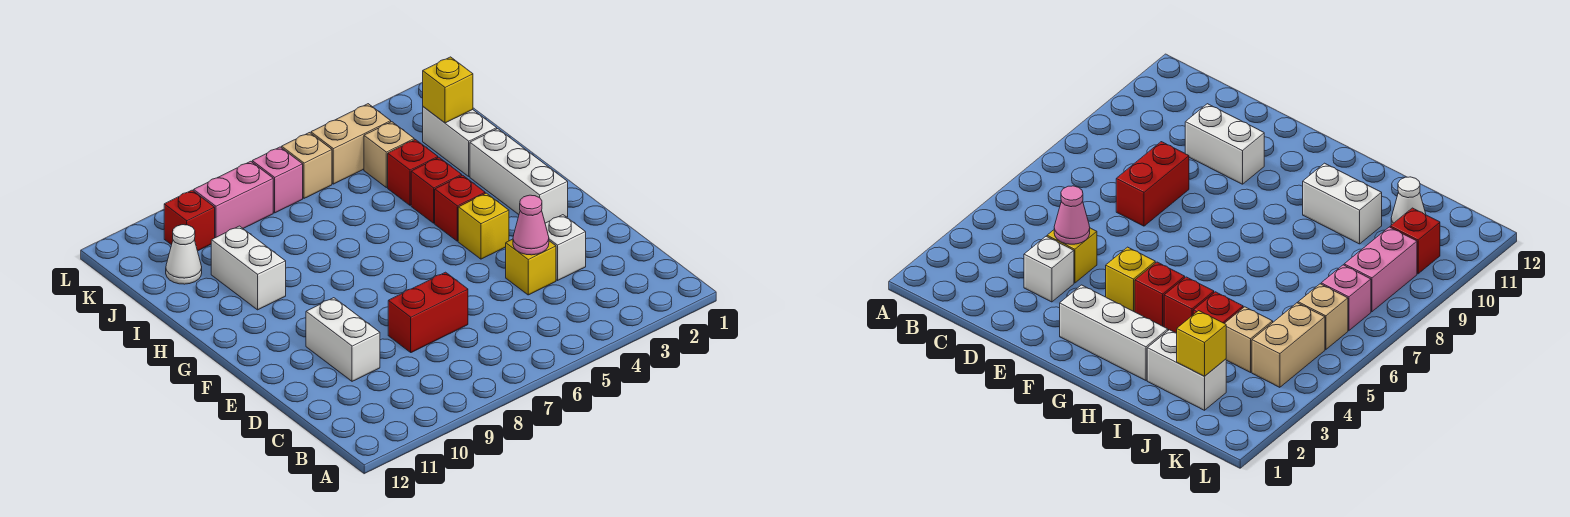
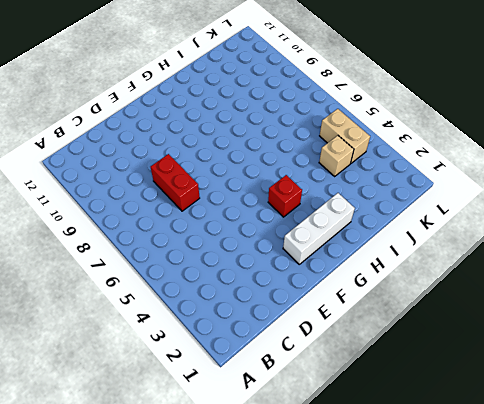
none -> white brick D3 level 1
none -> yellow brick D4 level 1
none -> white brick D10:E10 level 1

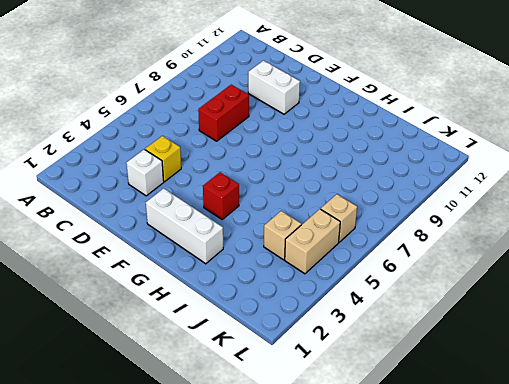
none -> yellow brick F4 level 1
none -> red brick H4 level 1
none -> white brick H10:I10 level 1

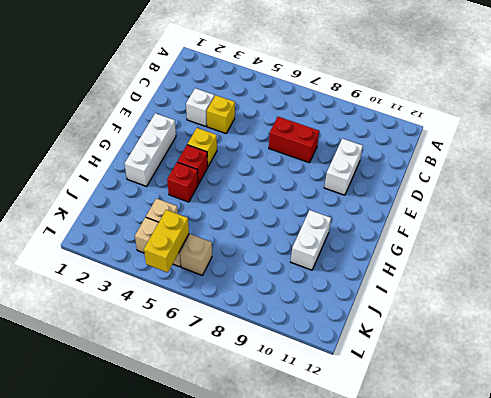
yellow brick K5:L5 level 2 -> none
none -> white brick I2:J2 level 1
none -> red brick I4 level 1
none -> white cone J11 level 1

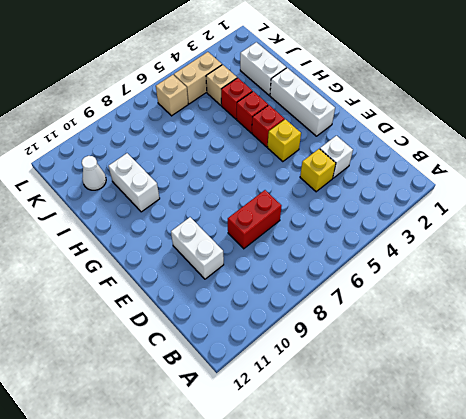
none -> pink brick K7 level 1
none -> pink brick K8:K9 level 1
none -> red brick K10 level 1

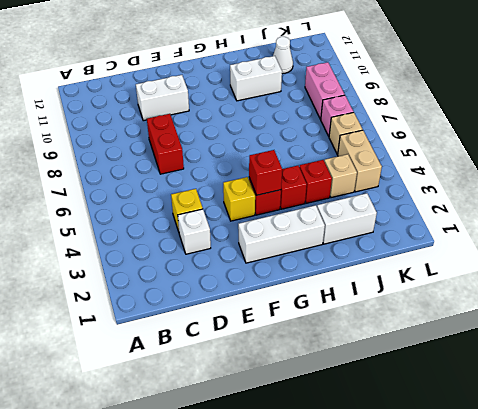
red brick G4 level 2 -> red brick K10 level 1
none -> pink cone D4 level 2
none -> yellow brick J2 level 2

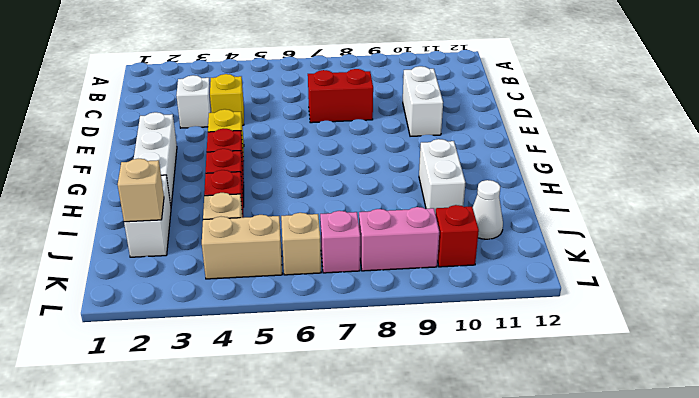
tan brick J2 level 2 -> yellow brick J2 level 2
none -> pink cone D4 level 2

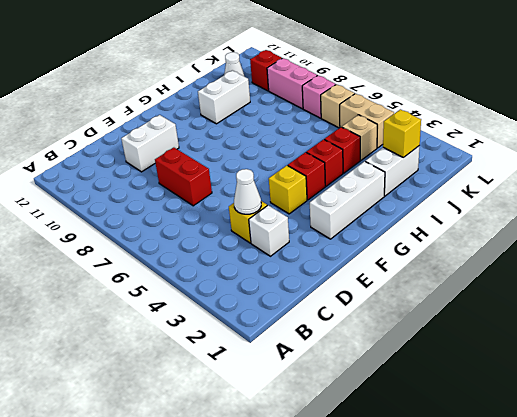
white cone D4 level 2 -> pink cone D4 level 2

